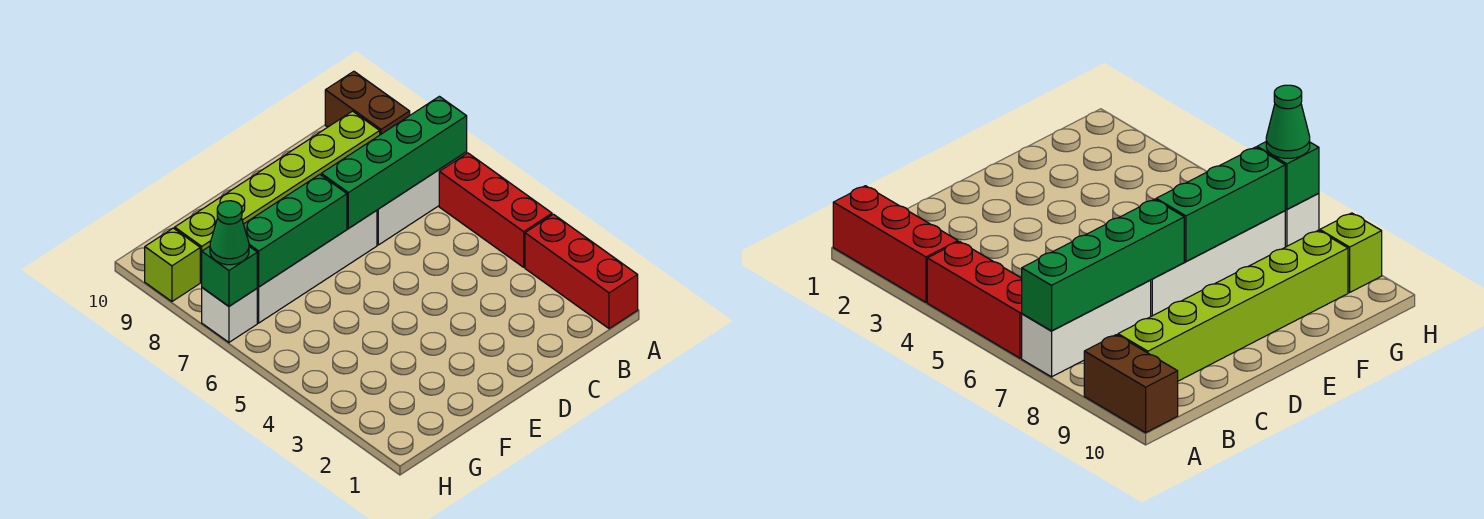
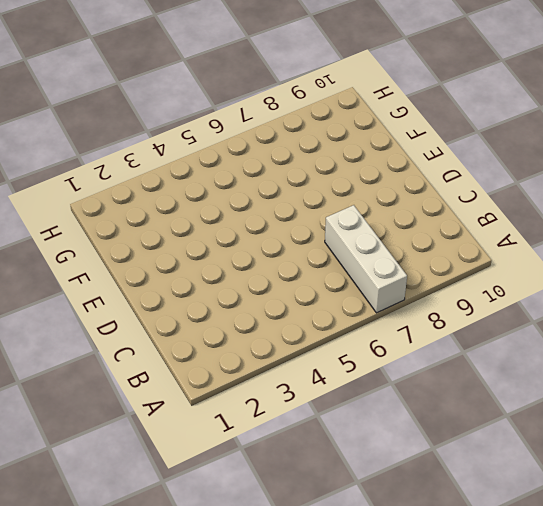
none -> red brick A1:A3 level 1
none -> red brick A4:A6 level 1
none -> brown brick A9:A10 level 1

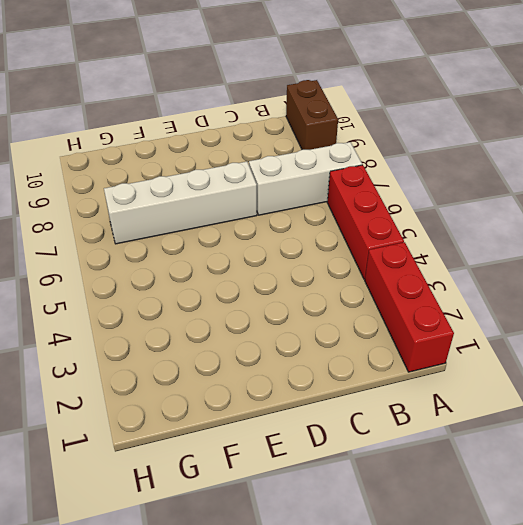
none -> lime brick B9:G9 level 1
none -> white brick H7 level 1
none -> lime brick H9 level 1

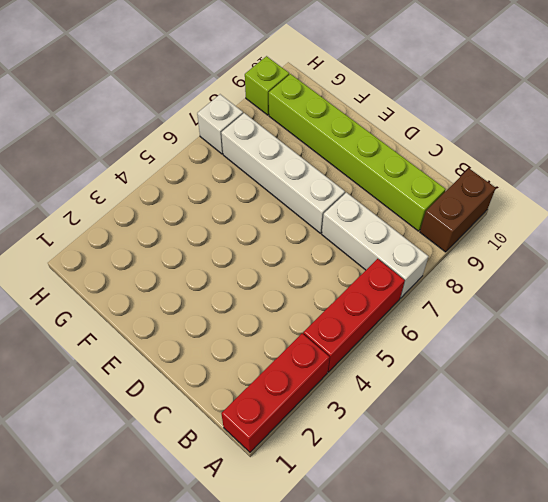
none -> green brick A7:D7 level 2
none -> green brick E7:G7 level 2
none -> green brick H7 level 2

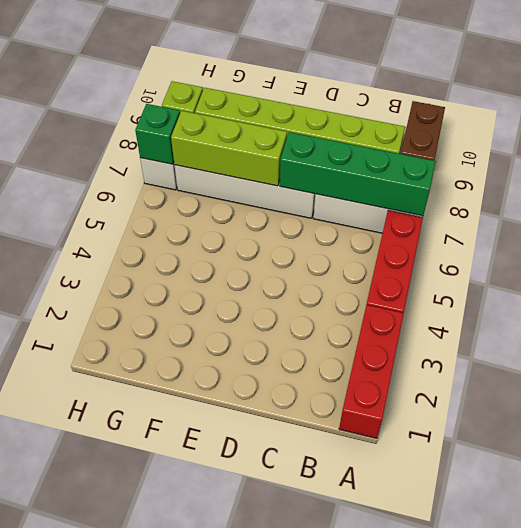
lime brick E7:G7 level 2 -> green brick E7:G7 level 2
none -> green cone H7 level 3

